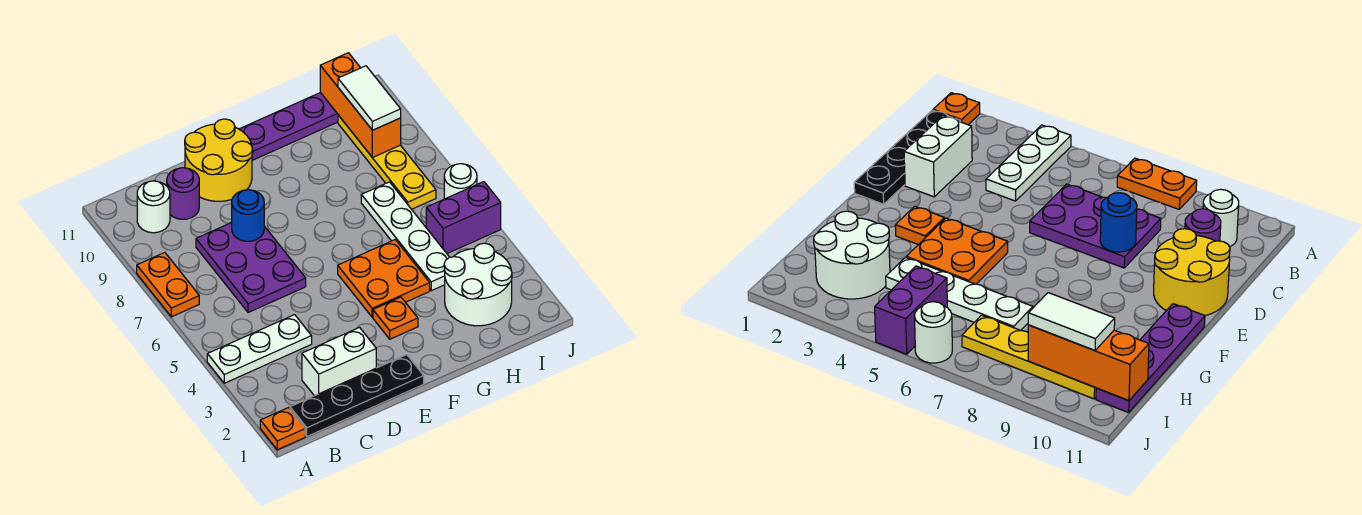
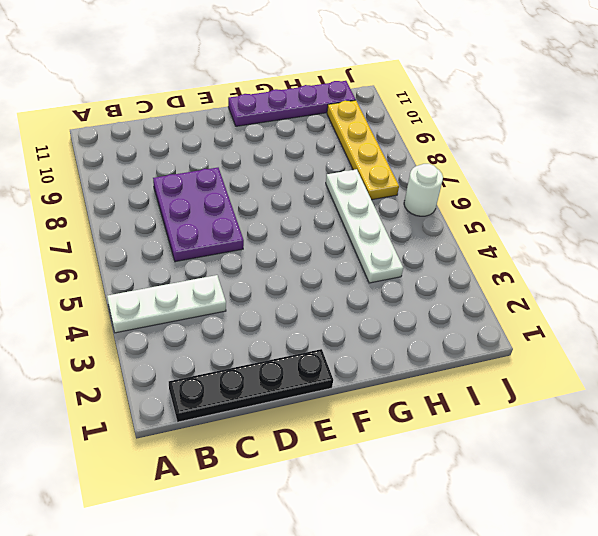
none -> orange plate A1 level 1
none -> orange plate A7:A8 level 1
none -> white round brick B10 level 1

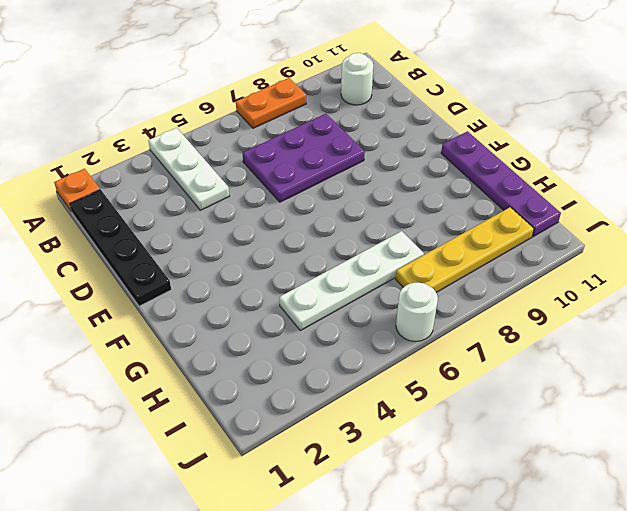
none -> white brick C2:D2 level 1
none -> purple round brick C10 level 1
none -> yellow round brick D10:E11 level 1

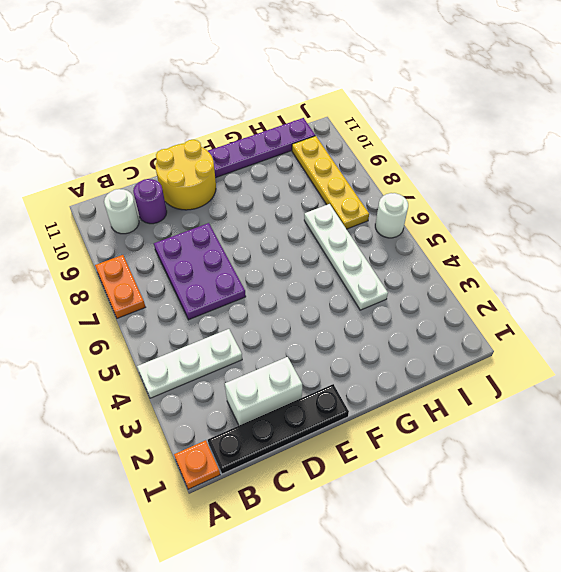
none -> orange plate F3 level 1
none -> orange plate F4:G5 level 1
none -> white round brick H2:I3 level 1

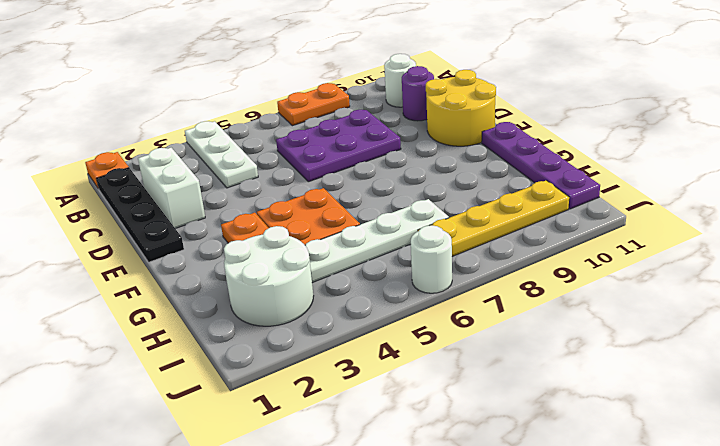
none -> purple brick I5:J5 level 1
none -> blue round brick D8 level 2
none -> orange brick I9:I11 level 2

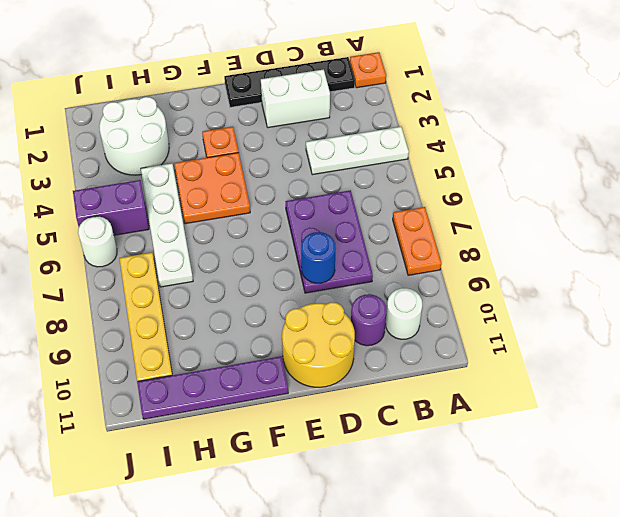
none -> orange brick I9:I11 level 2
none -> white tile I9:I10 level 3

